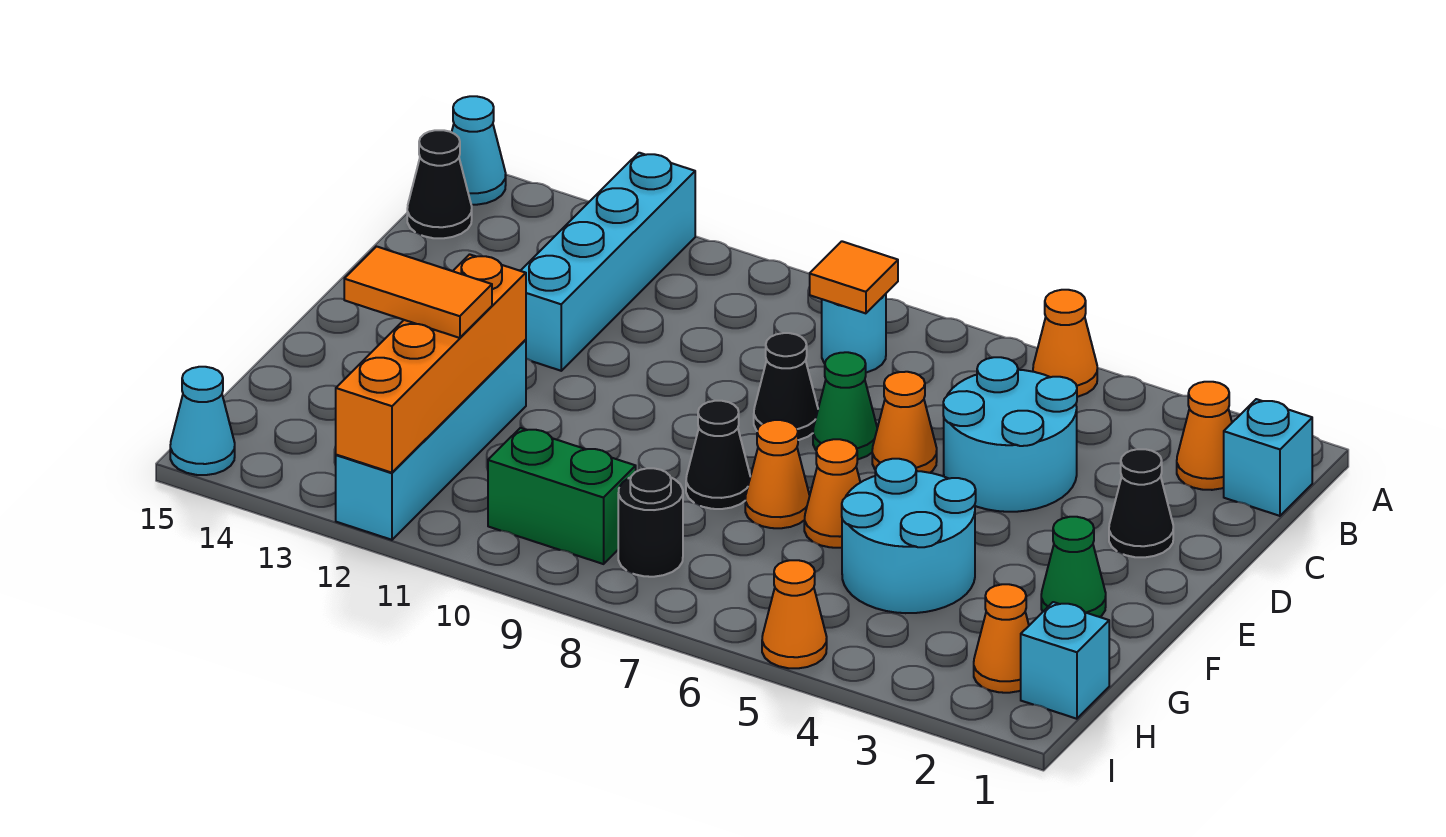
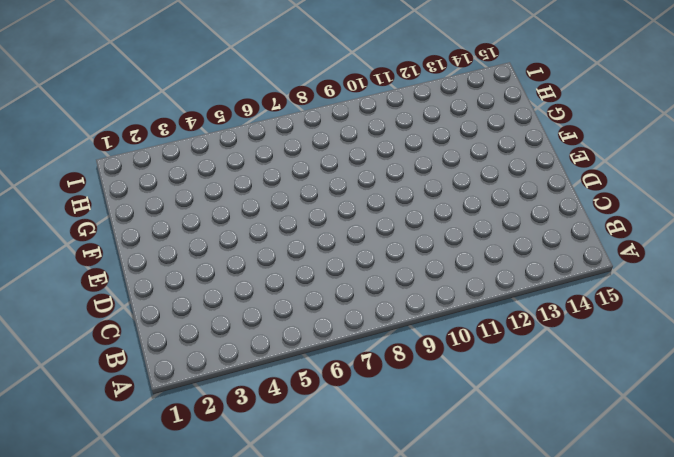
none -> orange cone A5 level 1
none -> cyan brick A12:D12 level 1
none -> cyan cone A15 level 1

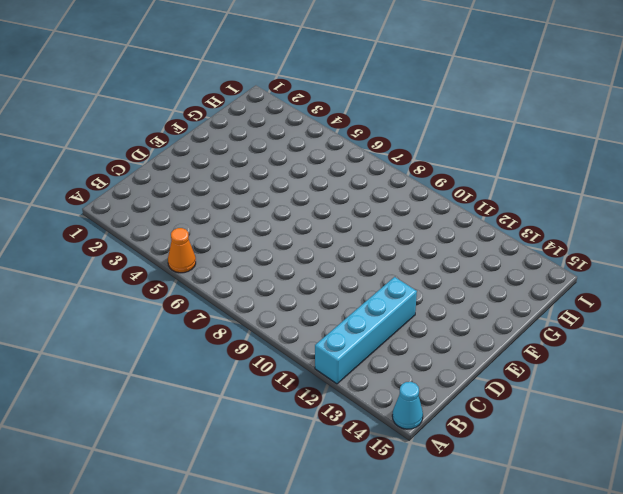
none -> cyan brick B1 level 1
none -> orange cone B2 level 1
none -> cyan round brick B8 level 1

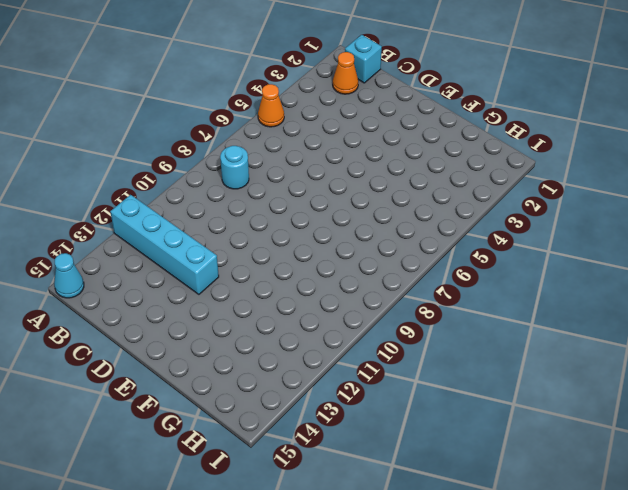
none -> black cone B15 level 1
none -> cyan round brick C4:D5 level 1
none -> black cone D2 level 1

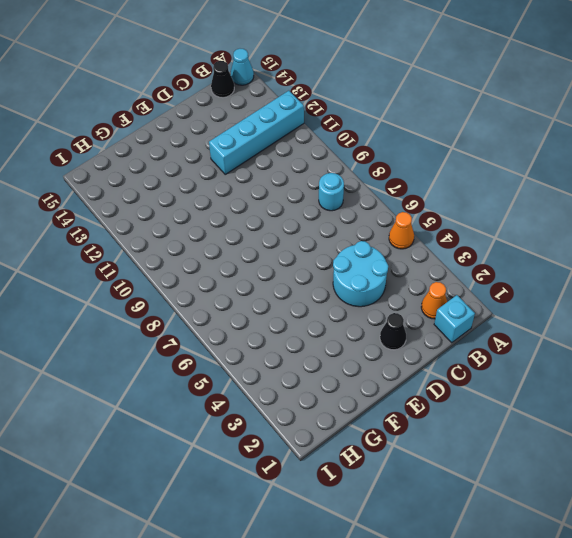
none -> orange cone D6 level 1
none -> green cone D7 level 1
none -> black cone D8 level 1

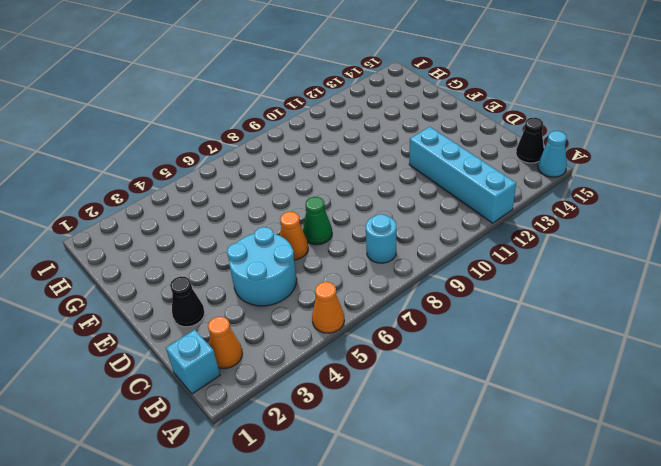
none -> black cone D8 level 1
none -> green cone F2 level 1
none -> cyan round brick F4:G5 level 1

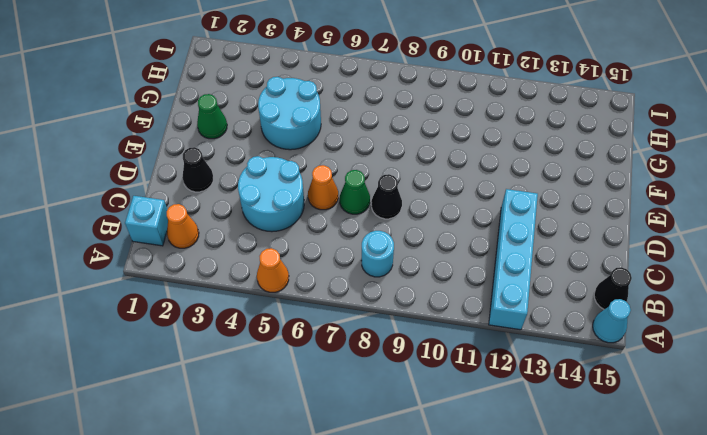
none -> orange cone F6 level 1
none -> orange cone F7 level 1
none -> black cone F8 level 1

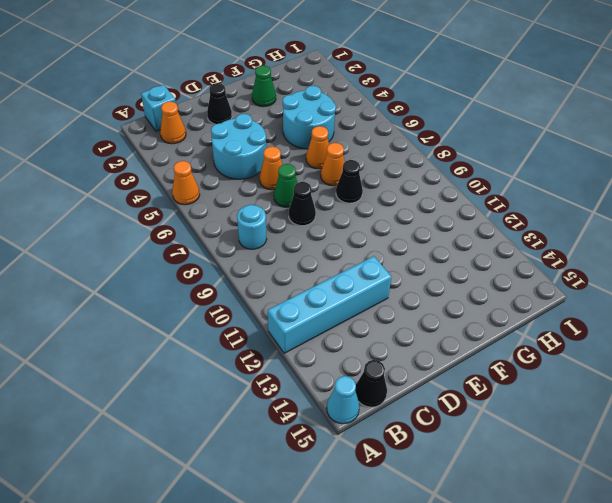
none -> cyan brick F12:I12 level 1
none -> cyan brick H1 level 1
none -> orange cone H2 level 1

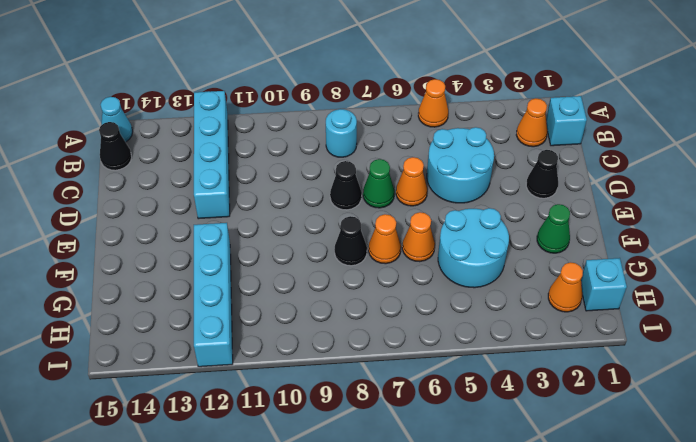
none -> black round brick H8 level 1
none -> green brick H9:H10 level 1
none -> orange cone I5 level 1

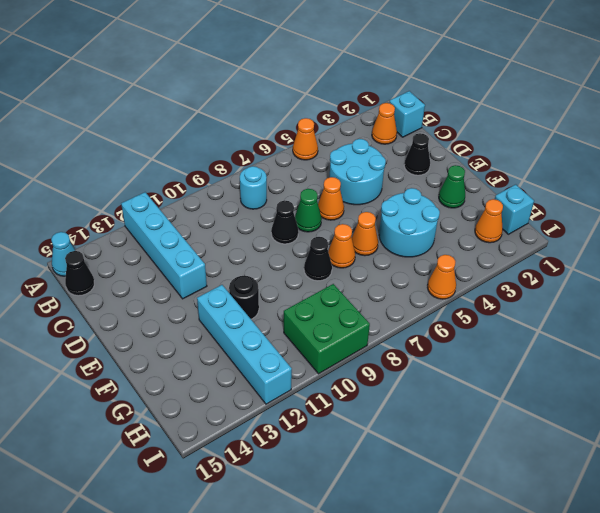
black round brick F11 level 1 -> black round brick H8 level 1
green brick H9:I10 level 1 -> green brick H9:H10 level 1
none -> cyan cone I15 level 1
none -> orange tile B8 level 2
none -> orange brick F12:I12 level 2

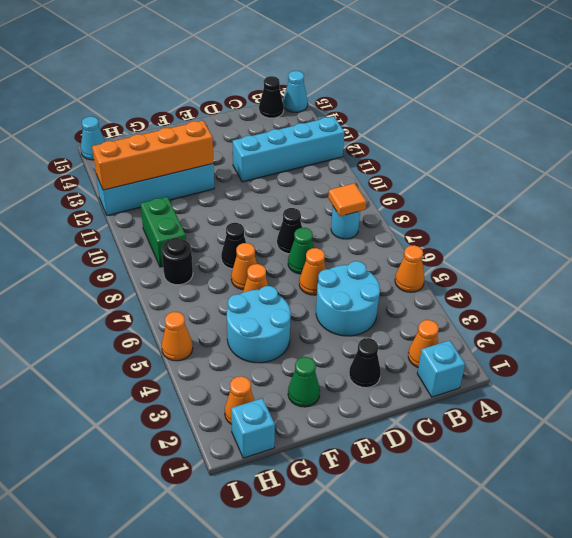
none -> orange tile G12:G13 level 3

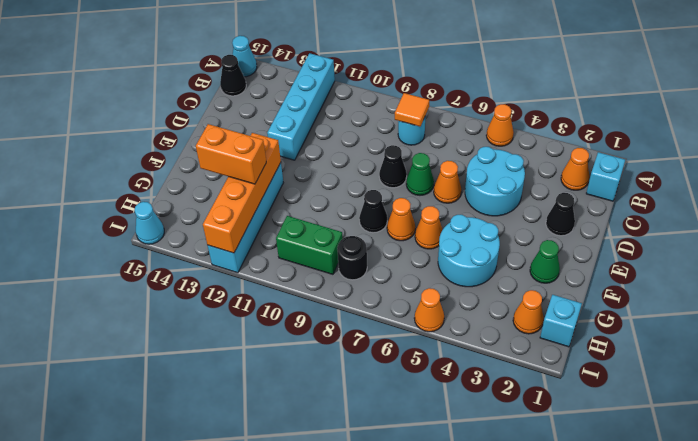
orange brick G12:G13 level 3 -> orange tile G12:G13 level 3

